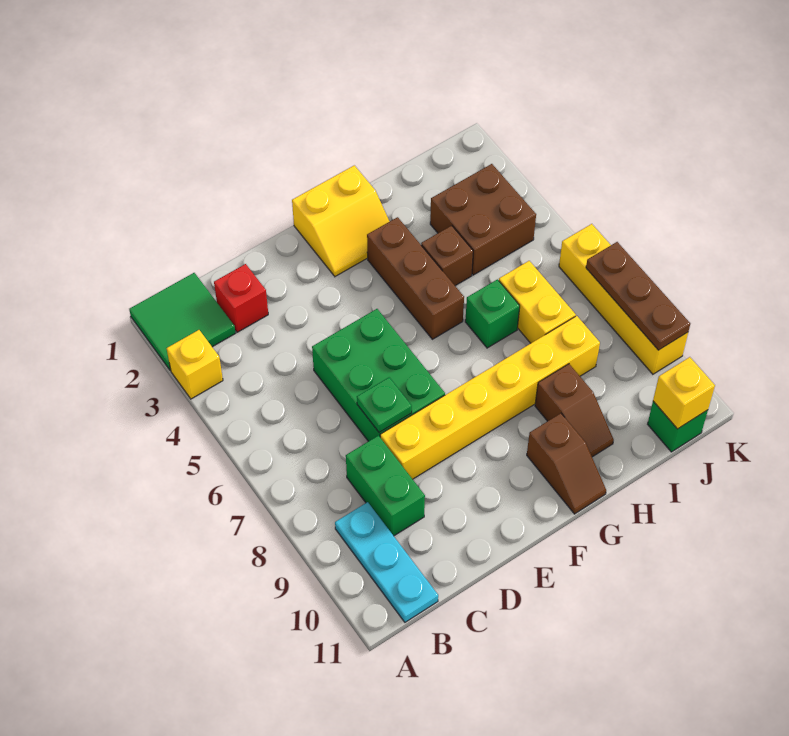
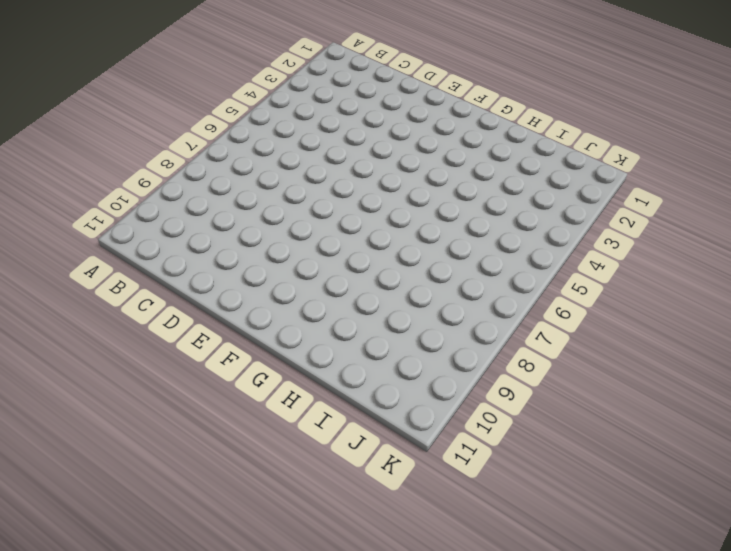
none -> green tile A1:B2 level 1
none -> yellow brick A3 level 1
none -> cyan plate B9:B11 level 1

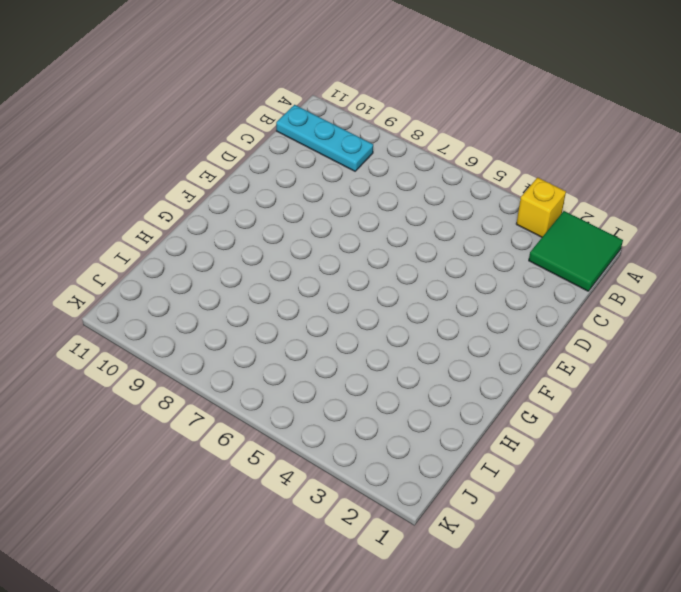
none -> red brick C2 level 1
none -> green brick C8:C9 level 1
none -> green brick D5:E7 level 1

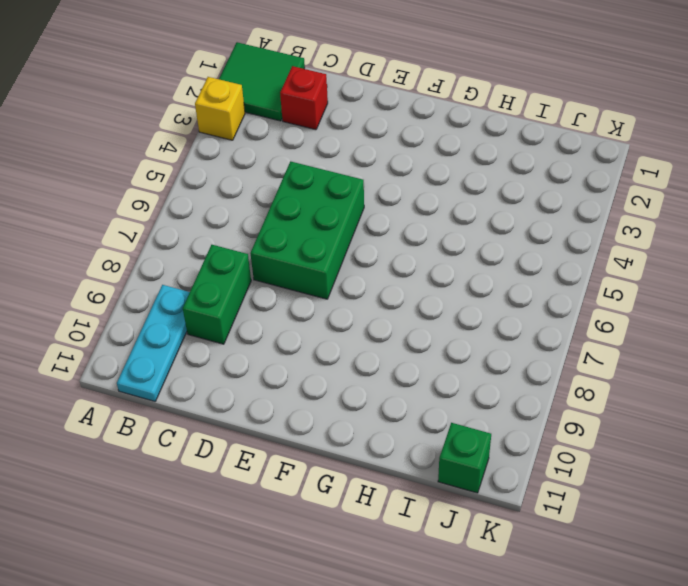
none -> yellow brick D8:I8 level 1
none -> yellow slope F1:G2 level 1 top 1
none -> brown brick G3:G5 level 1

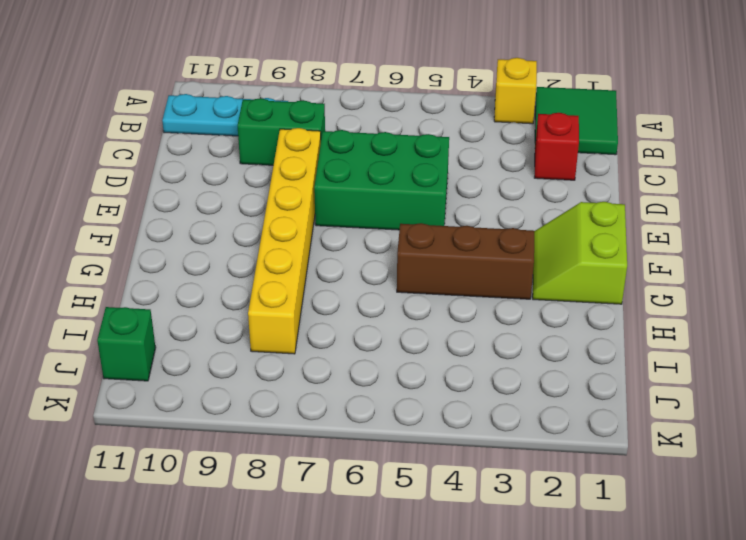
lime slope F1:G2 level 1 top 1 -> yellow slope F1:G2 level 1 top 1
none -> brown slope G10:G11 level 1 top 10
none -> brown brick H4 level 1
none -> green brick H6 level 1

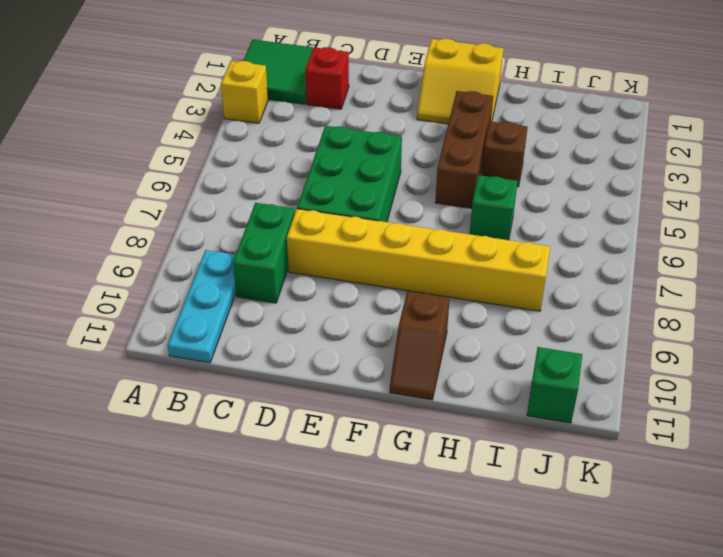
none -> brown slope H9:H10 level 1 top 9
none -> brown brick I3:J4 level 1
none -> yellow brick I6:I7 level 1

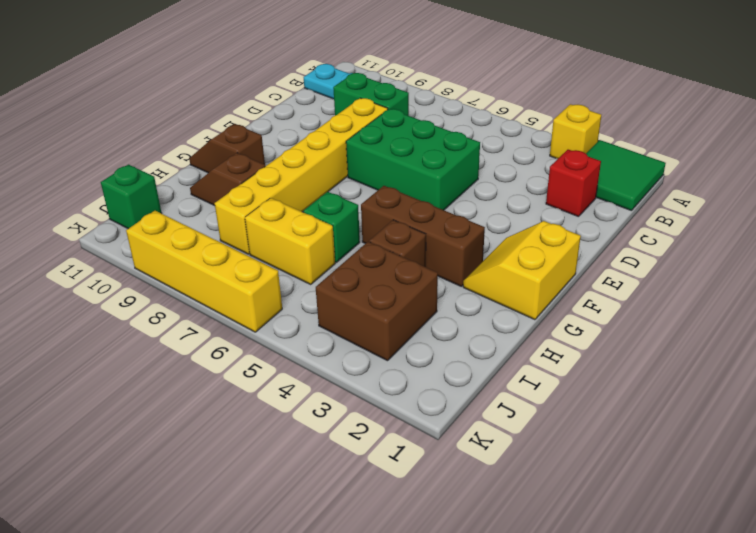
none -> green plate D7 level 2
none -> yellow brick J11 level 2
none -> brown plate K7:K9 level 2

